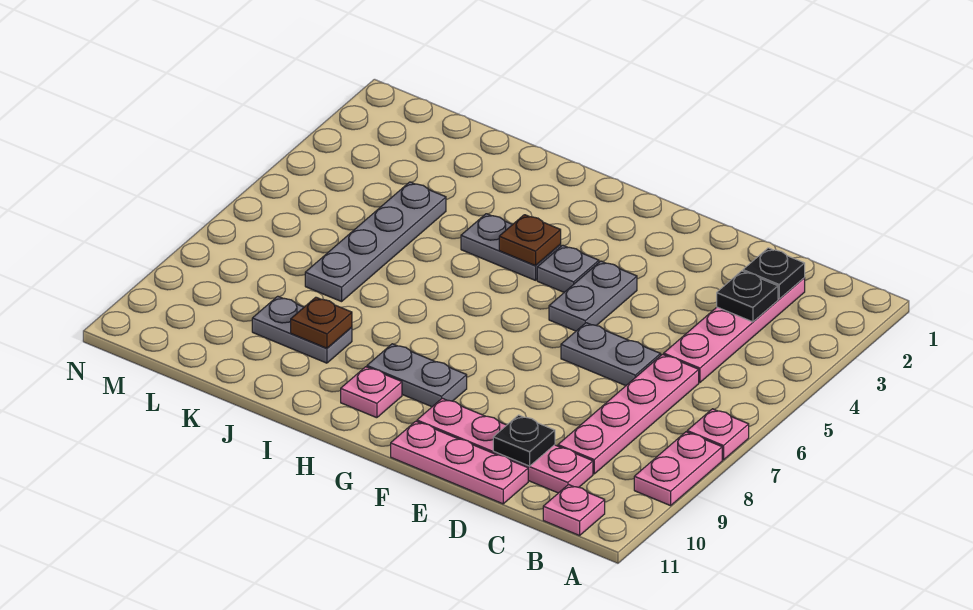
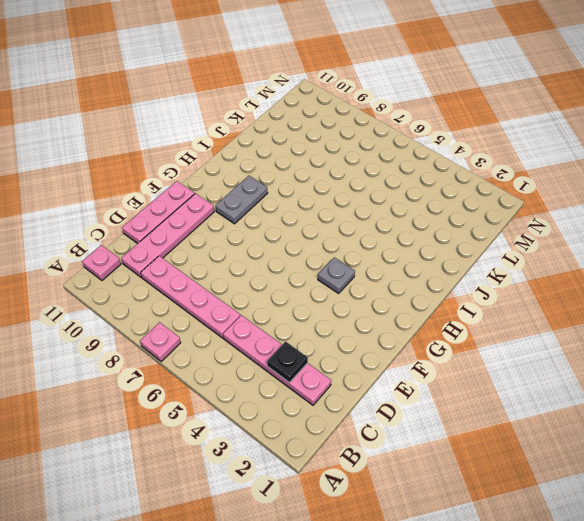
none -> pink plate A8:A9 level 1
none -> grey plate D6:E6 level 1
none -> grey plate F4:F5 level 1

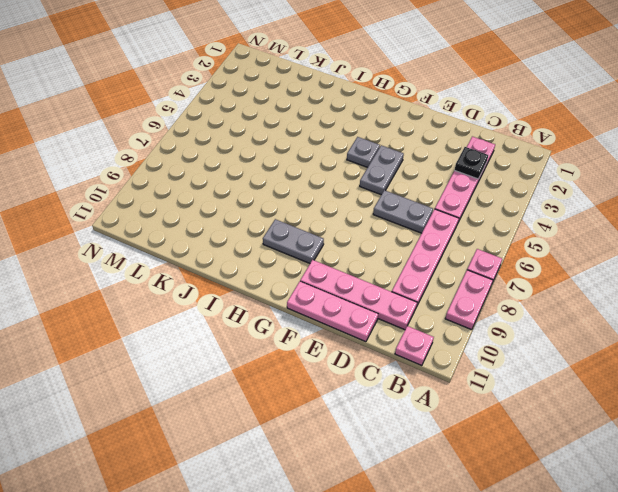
none -> grey plate H4:I4 level 1
none -> pink plate H10 level 1
none -> grey plate J9:K9 level 1

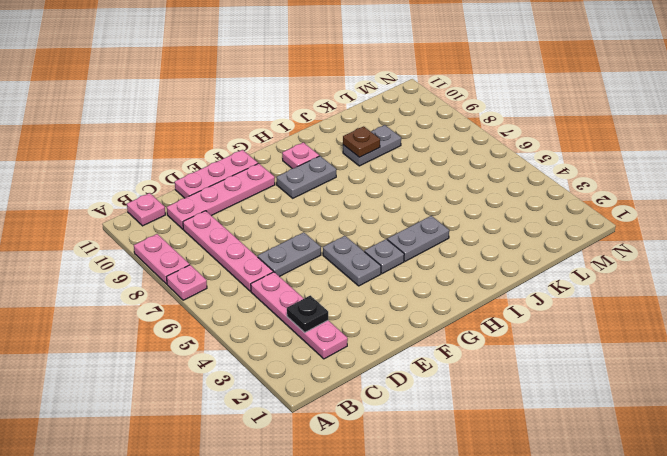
none -> grey plate K4:K7 level 1
none -> black plate C2 level 2
none -> black plate D10 level 2

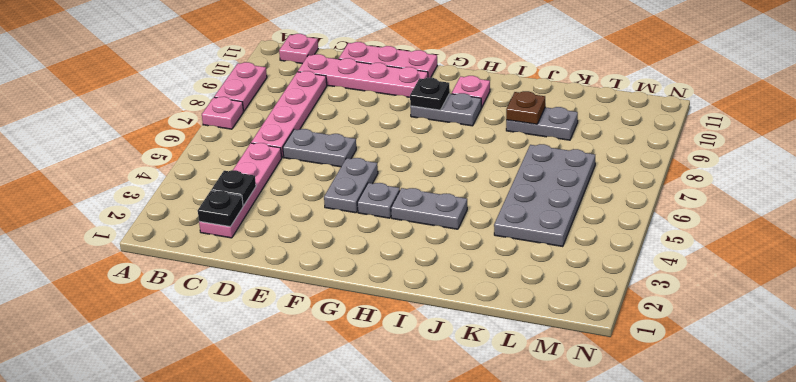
black plate G9 level 2 -> black plate D10 level 2
grey plate K4:L7 level 1 -> grey plate K4:K7 level 1
none -> brown plate H4 level 2

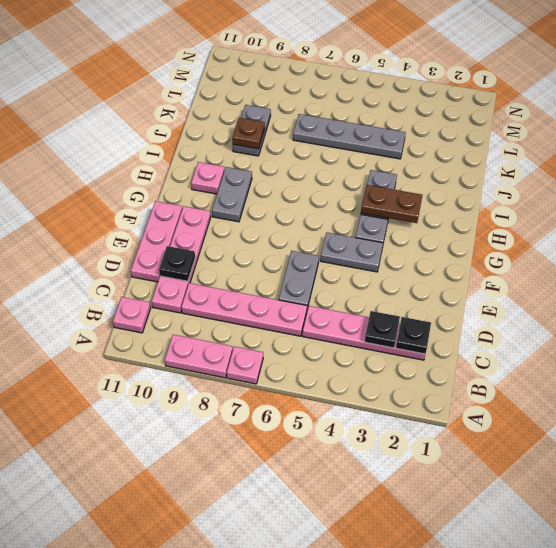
brown plate H3:H4 level 2 -> brown plate H4 level 2

